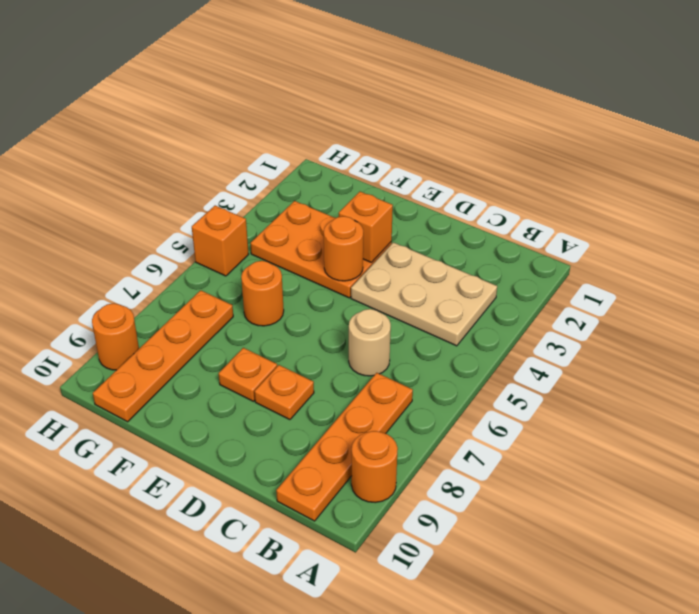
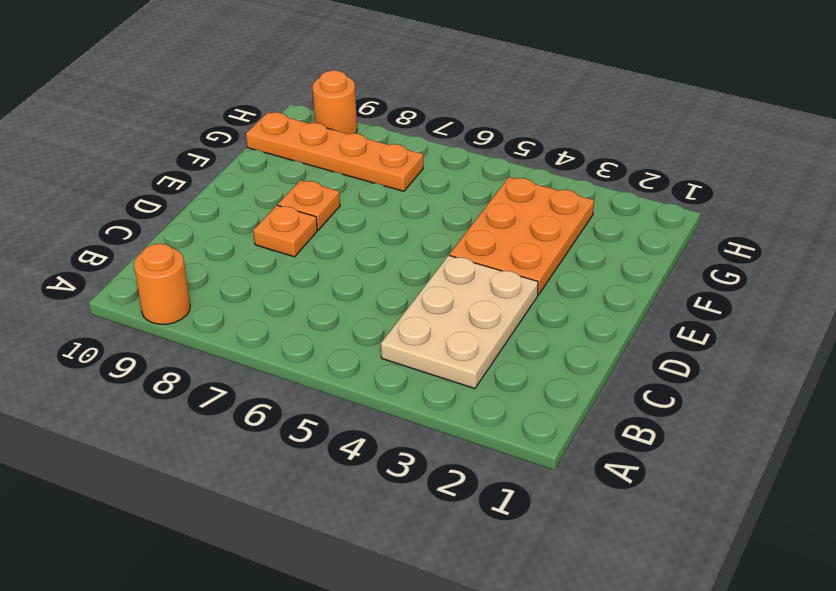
none -> orange plate B7:B10 level 1
none -> tan round brick C6 level 1
none -> orange round brick F6 level 1

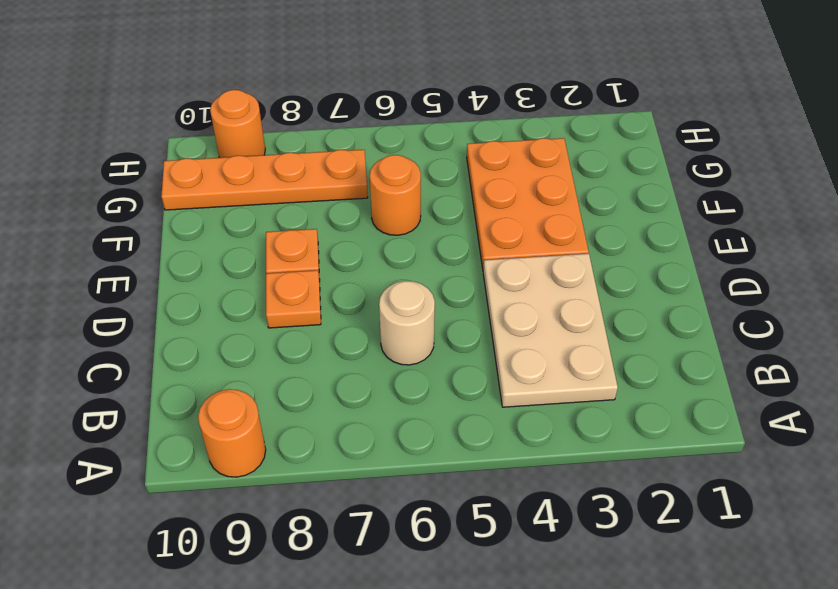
none -> orange plate B7:B10 level 1
none -> orange brick H5 level 1
none -> orange brick E3 level 2

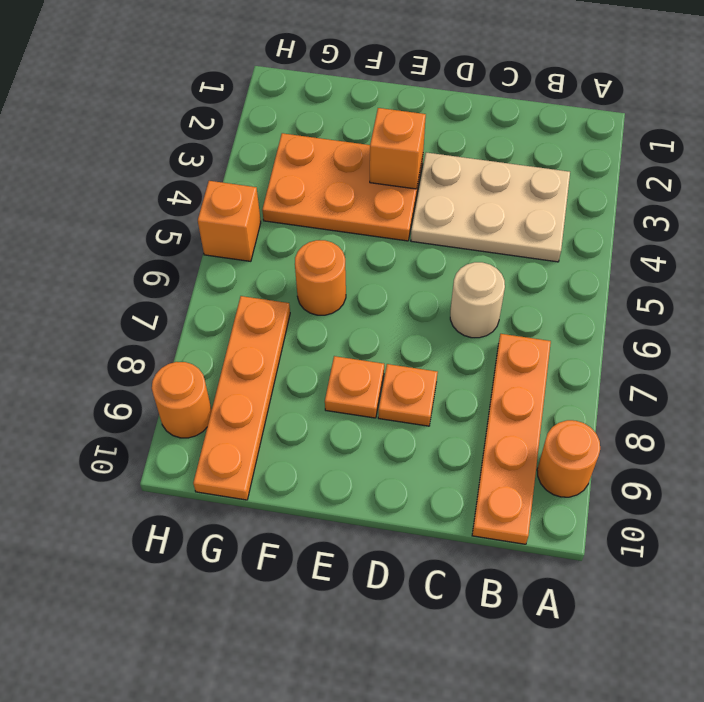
none -> orange round brick E4 level 2

